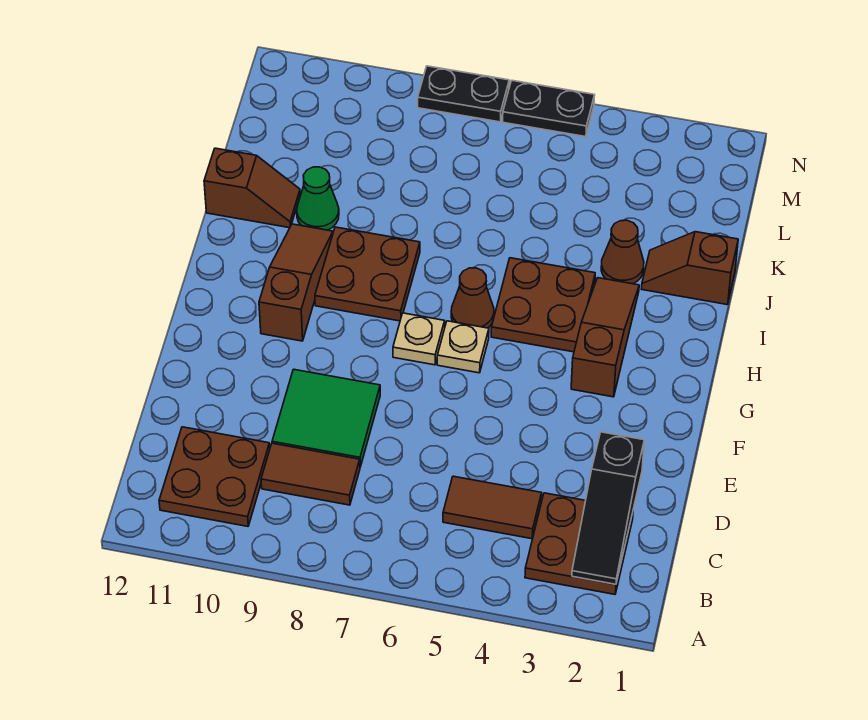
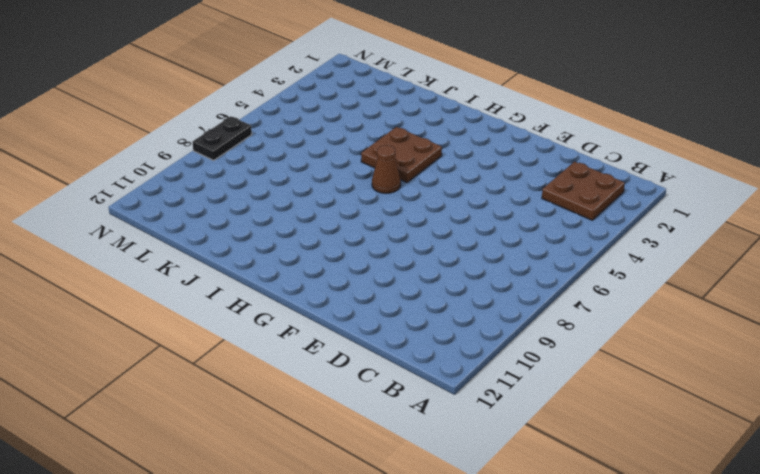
none -> brown plate B10:C11 level 1
none -> brown tile C4:C5 level 1
none -> brown tile C8:C9 level 1

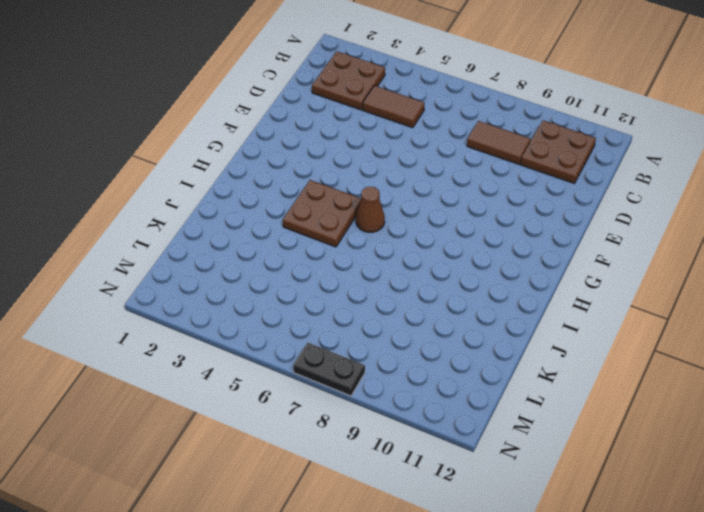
none -> green tile D8:E9 level 1
none -> brown slope G3:I3 level 1 top G
none -> tan plate G6 level 1

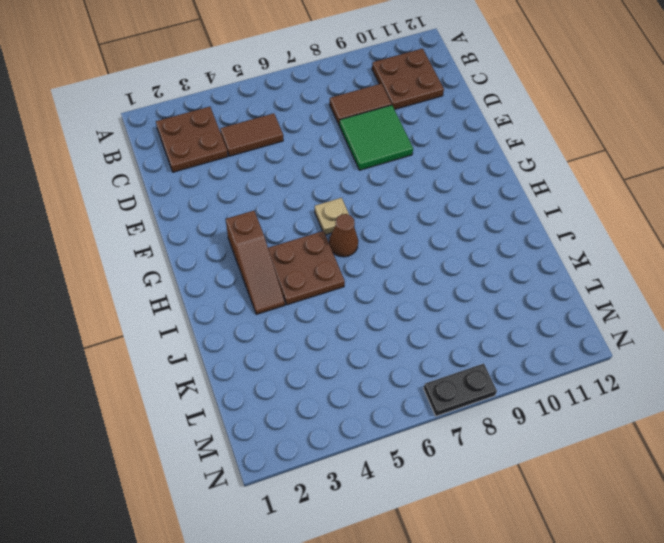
none -> tan plate G7 level 1
none -> brown slope G10:I10 level 1 top G
none -> brown plate H8:I9 level 1

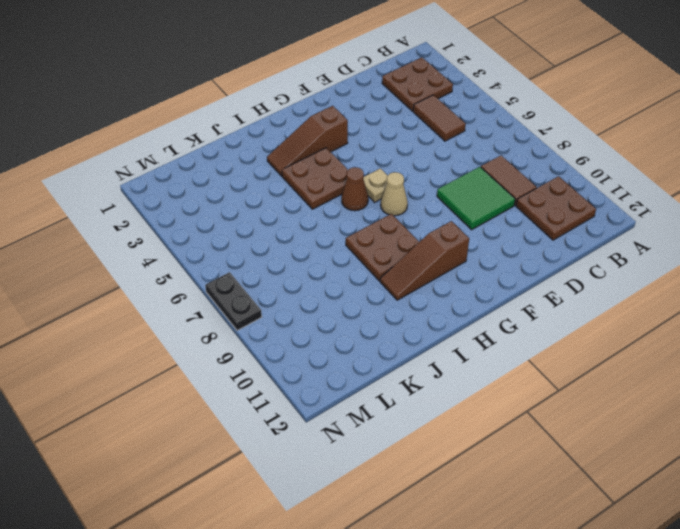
tan cone G7 level 1 -> tan plate G7 level 1
none -> brown slope J1:J2 level 1 top 1
none -> brown cone J3 level 1
none -> green cone J10 level 1

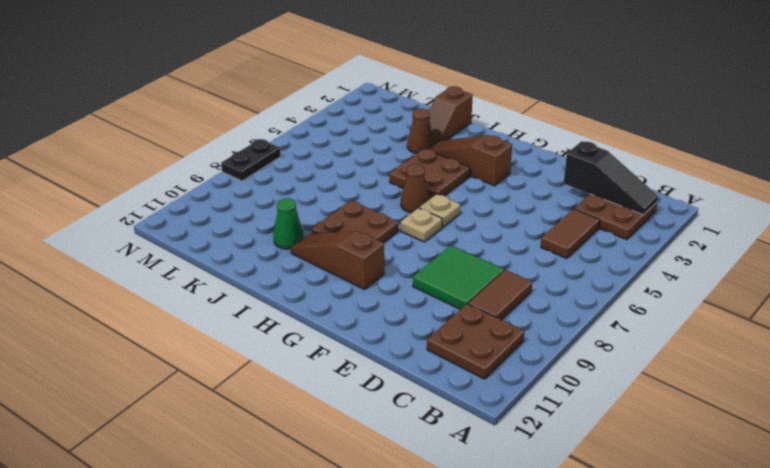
none -> brown slope J11:J12 level 1 top 12
none -> black plate N5:N6 level 1

